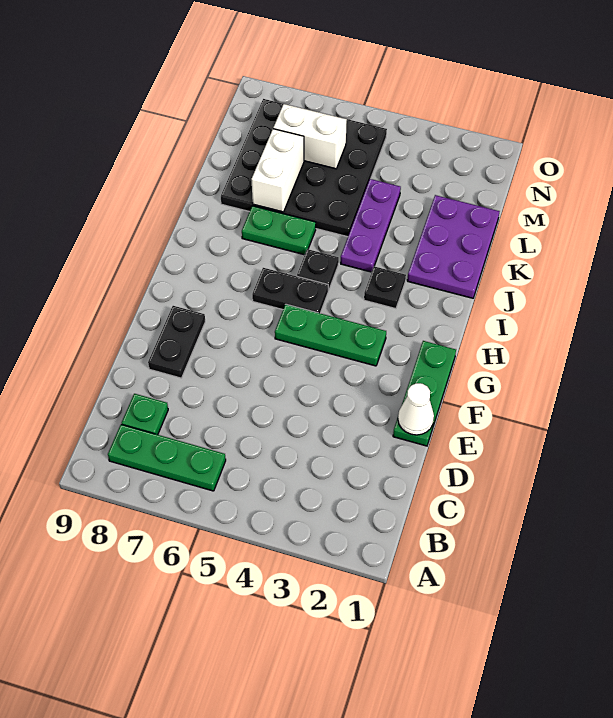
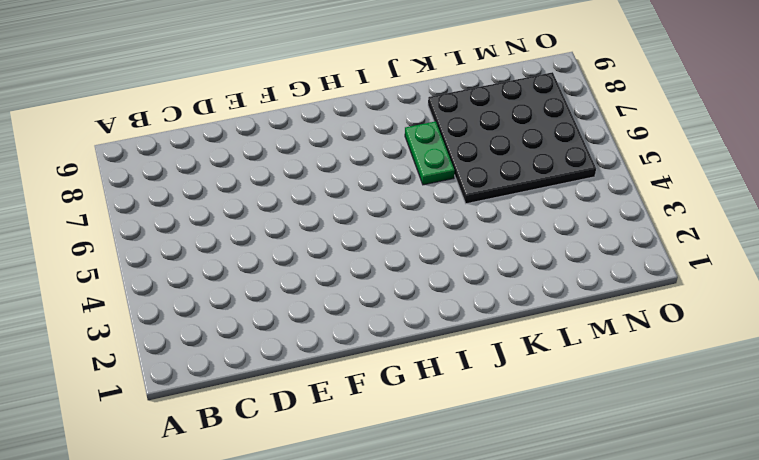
none -> green plate B6:B8 level 1
none -> green plate C8 level 1
none -> green plate E1:G1 level 1

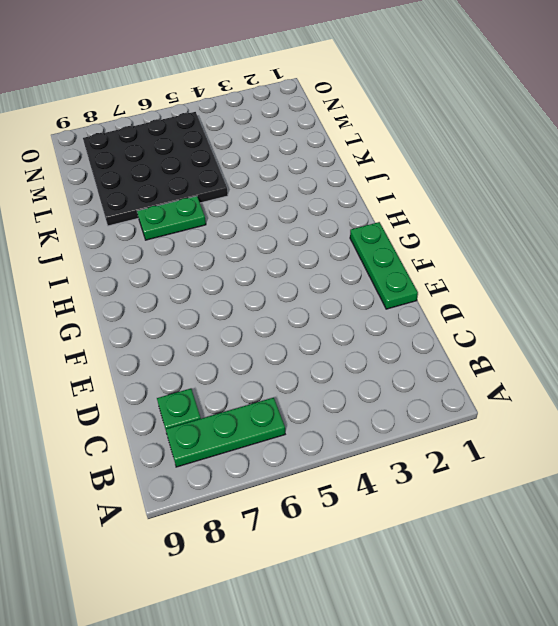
none -> black plate E8:F8 level 1
none -> green plate G3:G5 level 1
none -> black plate H5:H6 level 1

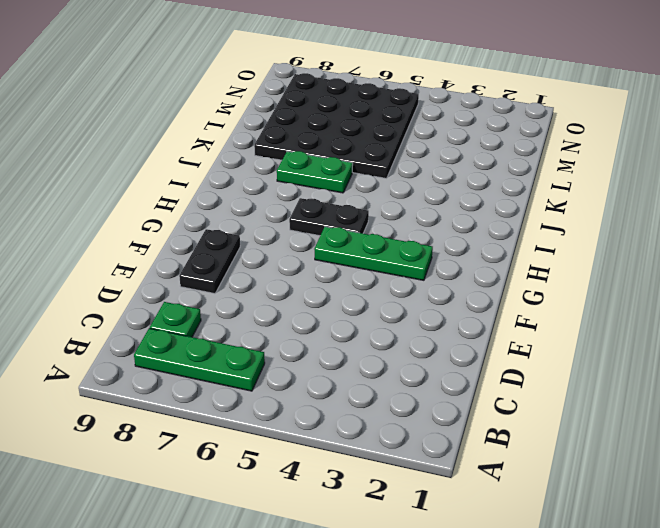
none -> green plate E1:G1 level 1
none -> black plate I3 level 1
none -> black plate I5 level 1

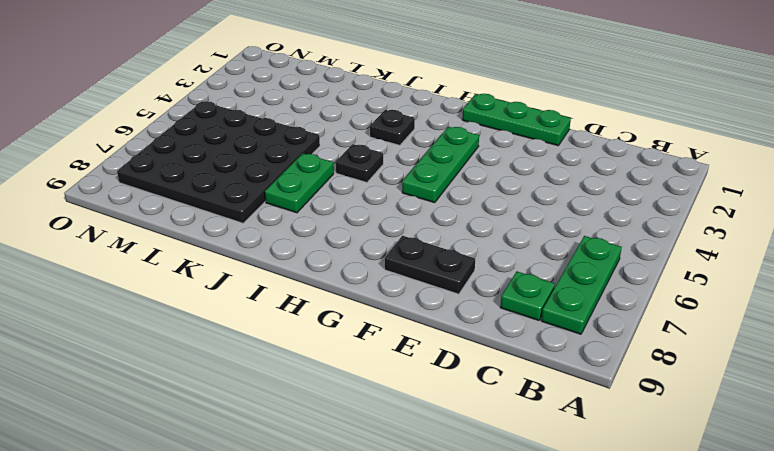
none -> black plate H5:H6 level 1
none -> purple plate J1:L2 level 1
none -> purple plate J4:L4 level 1

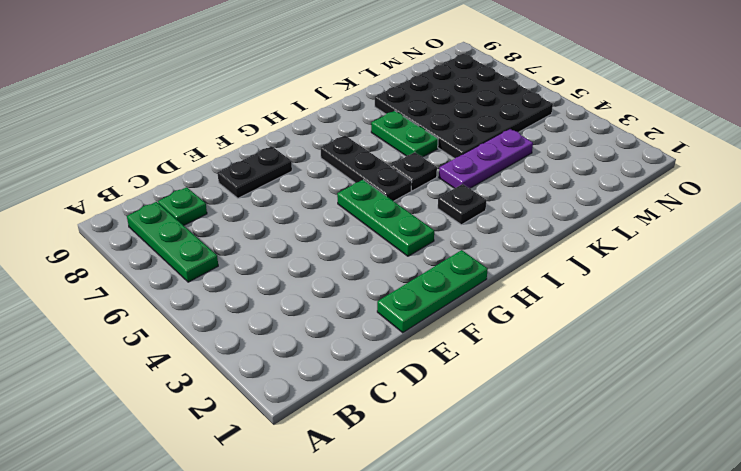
black plate H5:H7 level 1 -> black plate H5:H6 level 1
none -> purple plate J1:L2 level 1
none -> white cone E1 level 2
none -> white brick K7:L7 level 2

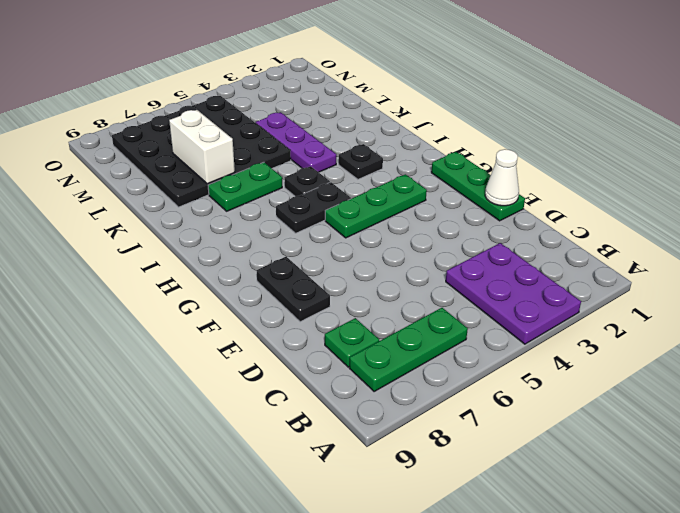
purple plate A3:C4 level 1 -> purple plate J1:L2 level 1
none -> white brick M6:M7 level 2

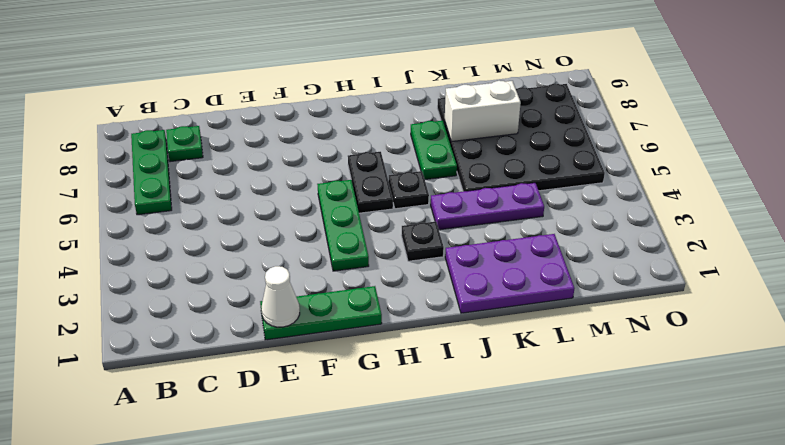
none -> black plate E8:F8 level 1
none -> white brick M6:M7 level 2

